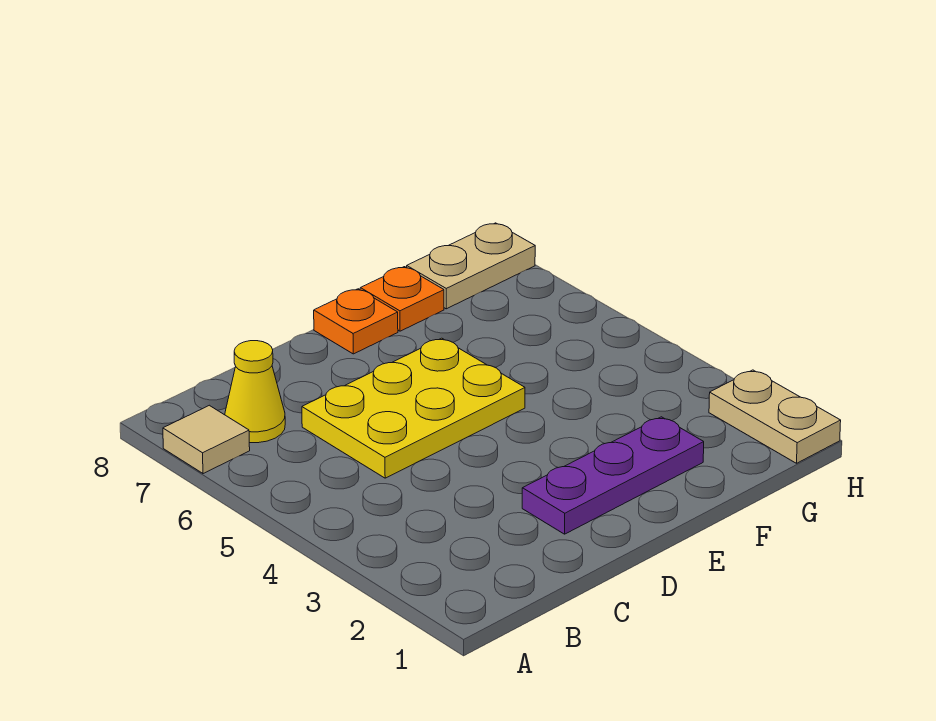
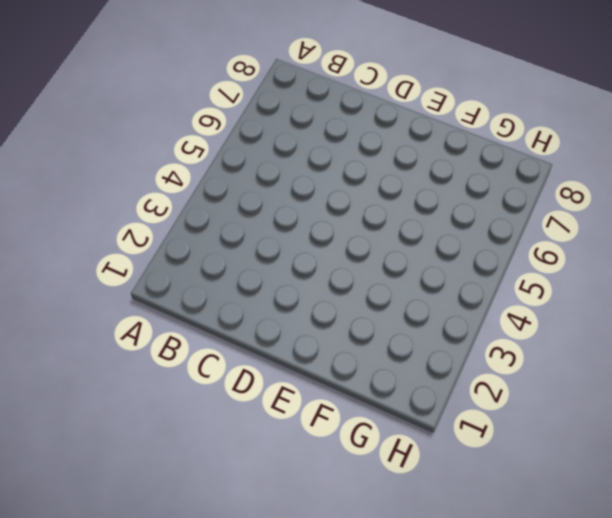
none -> tan tile A7 level 1
none -> yellow cone B7 level 1

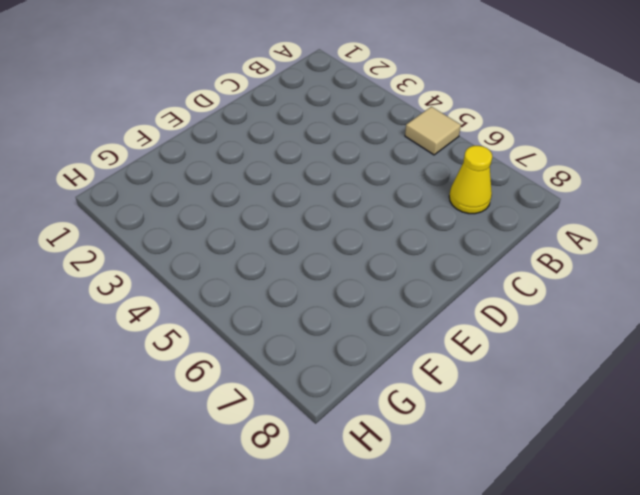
tan tile A5 level 1 -> tan tile A7 level 1
none -> yellow plate C5:E6 level 1
none -> purple plate D2:F2 level 1

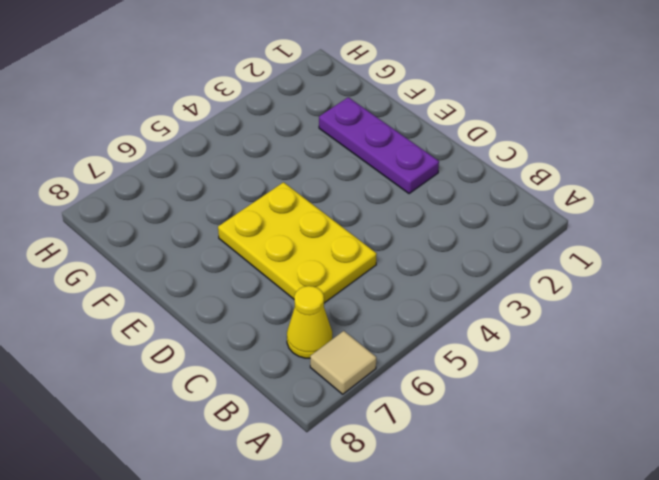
none -> orange plate E8 level 1
none -> orange plate F8 level 1

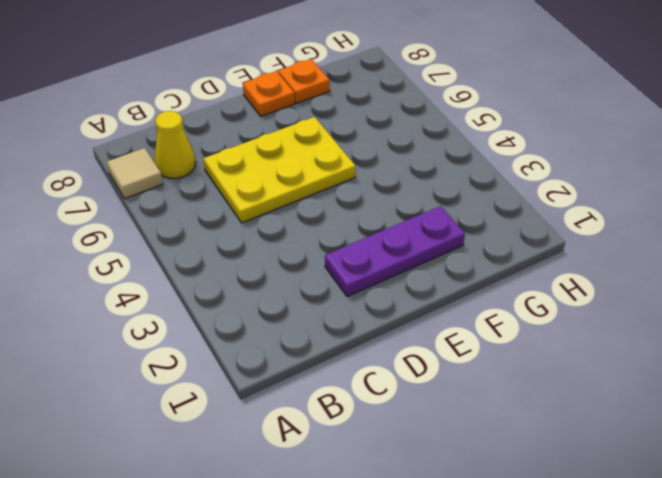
none -> tan plate G8:H8 level 1
none -> tan plate H1:H2 level 1

